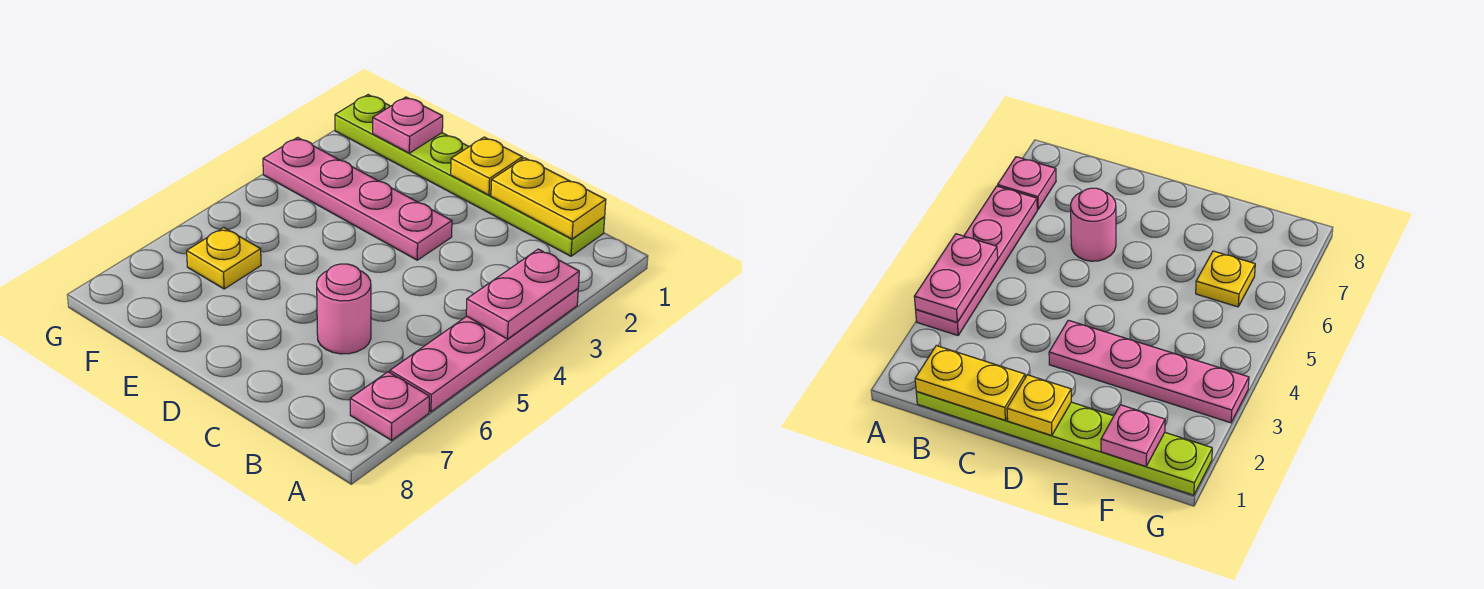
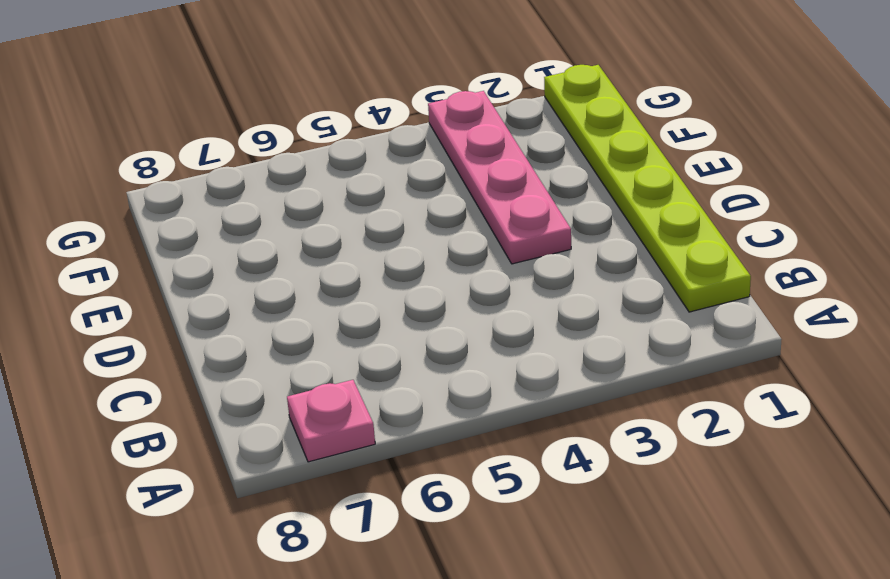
none -> pink plate A3:A6 level 1
none -> pink round brick C6 level 1

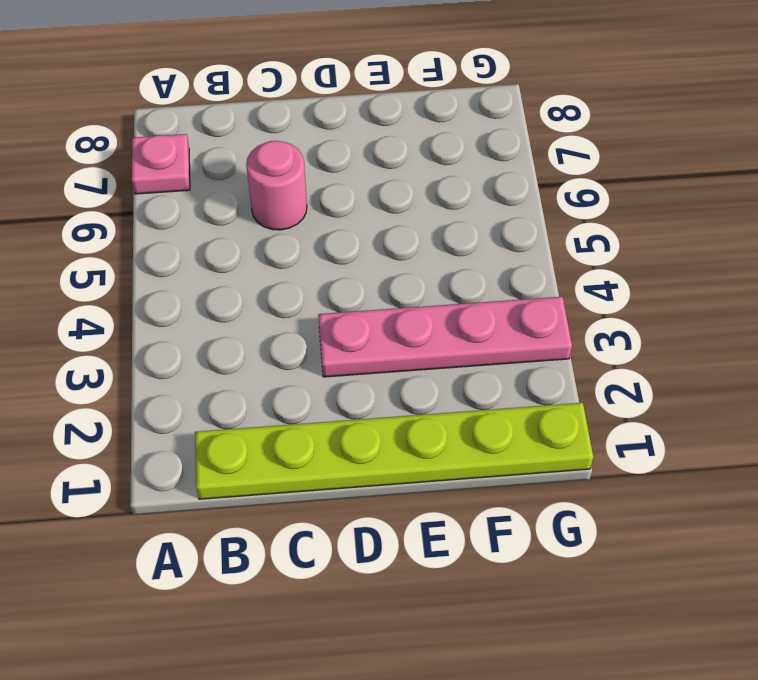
none -> pink plate A3:A6 level 1
none -> yellow plate F6 level 1

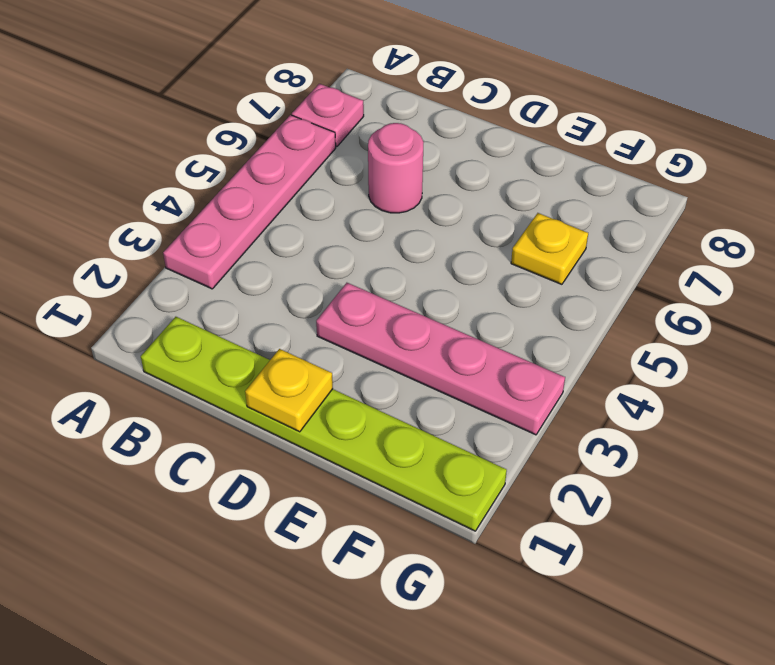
none -> pink plate A3:A4 level 2
none -> yellow plate B1:C1 level 2

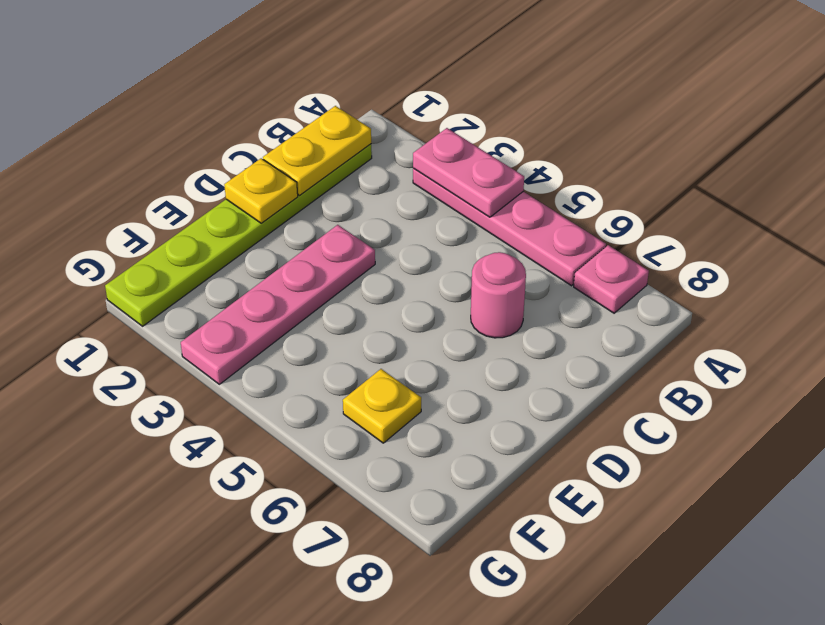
none -> pink plate F1 level 2

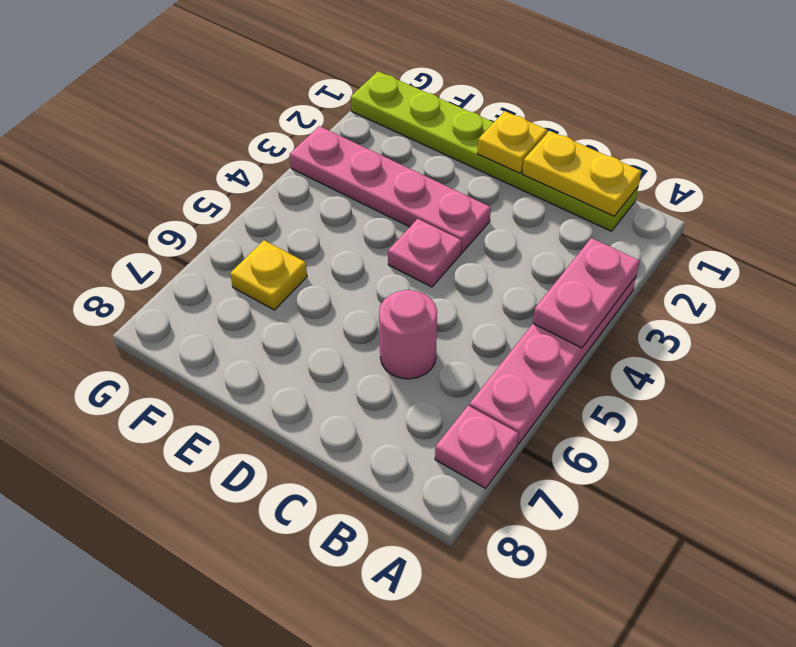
pink plate D4 level 1 -> pink plate F1 level 2

